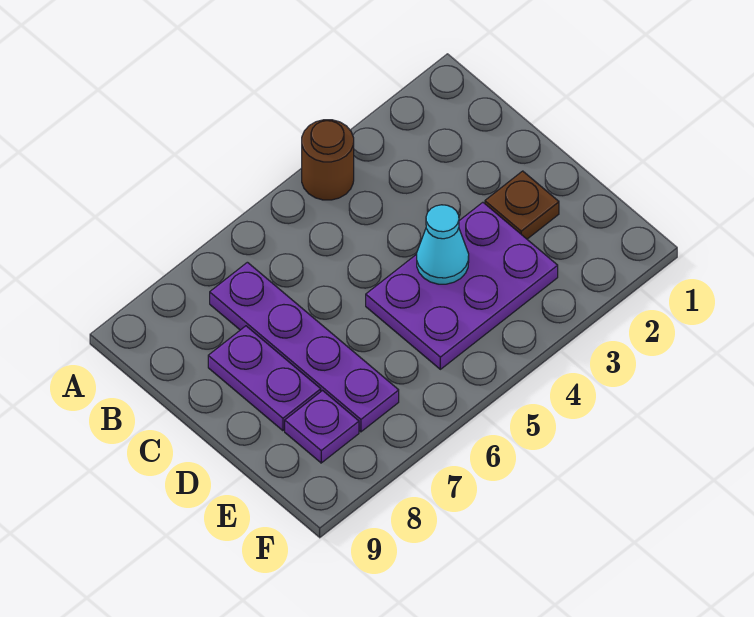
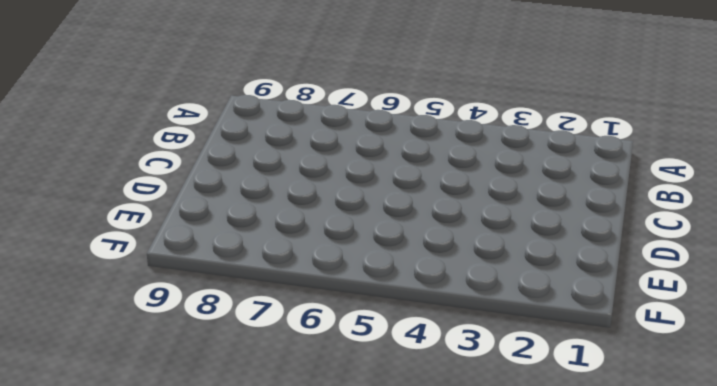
none -> brown round brick A4 level 1
none -> purple plate B7:E7 level 1

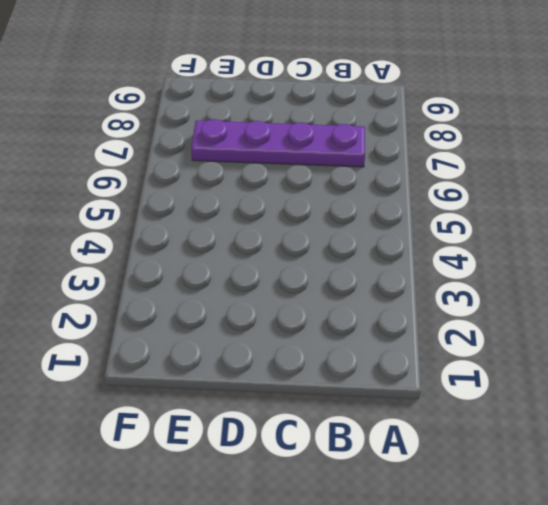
none -> brown round brick A4 level 1
none -> purple plate C8:D8 level 1

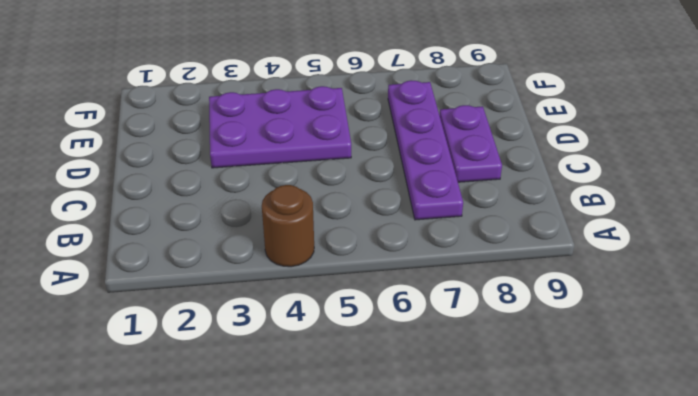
none -> brown plate D2 level 1
none -> purple plate E8 level 1

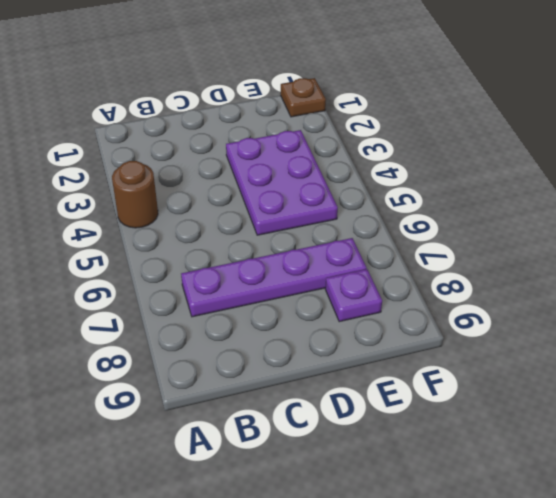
brown plate F1 level 1 -> brown plate D2 level 1
none -> purple plate C8:D8 level 1
none -> cyan cone D4 level 2

